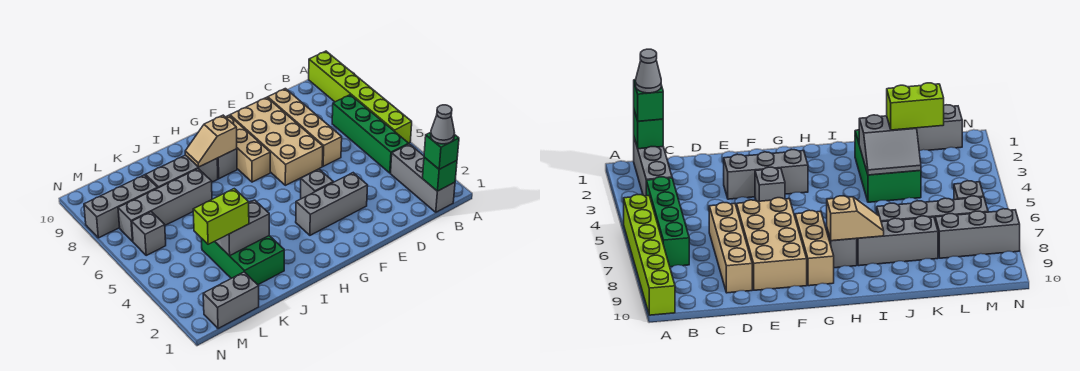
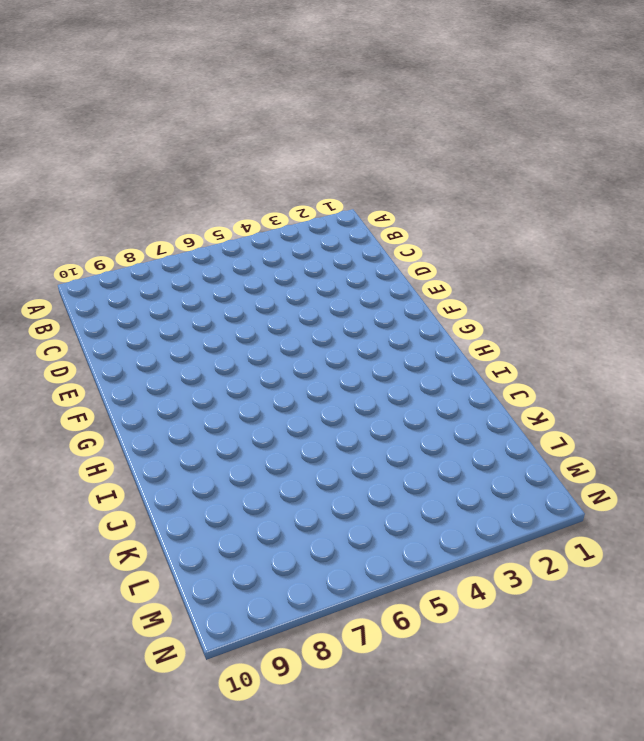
none -> lime brick A5:A10 level 1
none -> grey brick B1:B3 level 1
none -> green brick B4:B7 level 1

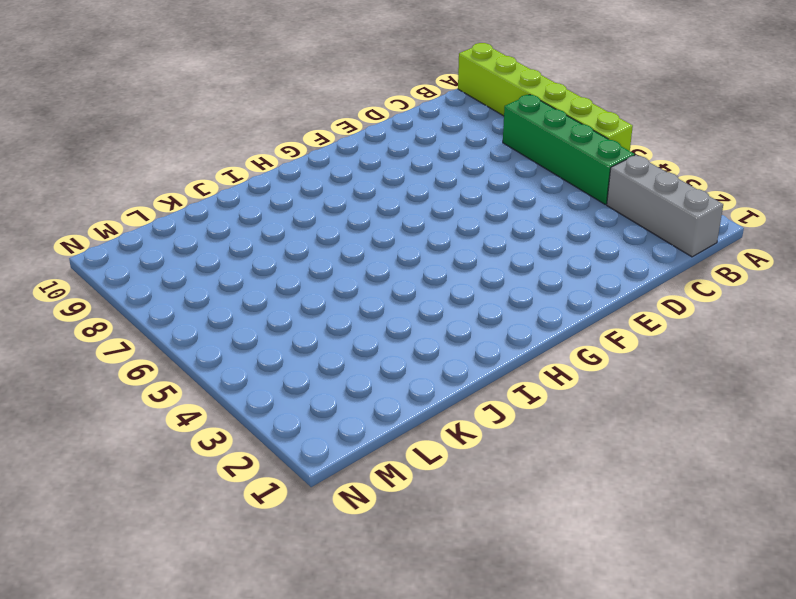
none -> tan brick D6:D9 level 1
none -> grey brick E3:G3 level 1
none -> tan brick E6:F9 level 1

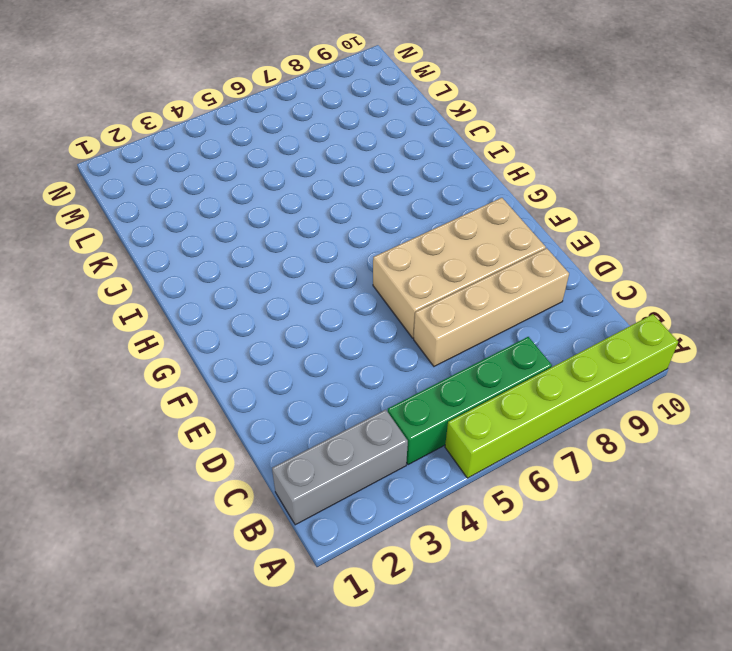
none -> grey brick E3:G3 level 1
none -> grey brick F4 level 1
none -> tan brick G7:G9 level 1

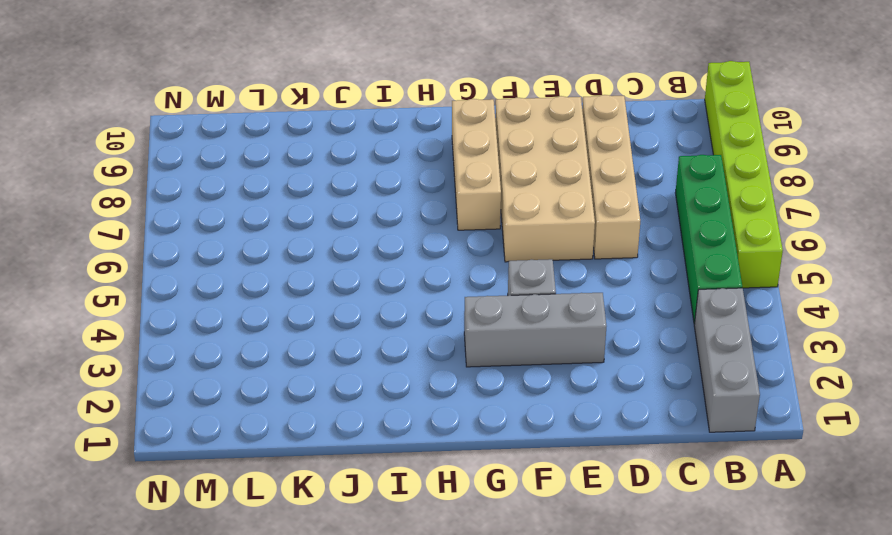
none -> grey brick H8 level 1
none -> grey brick I8:K8 level 1
none -> green brick J2:K4 level 1

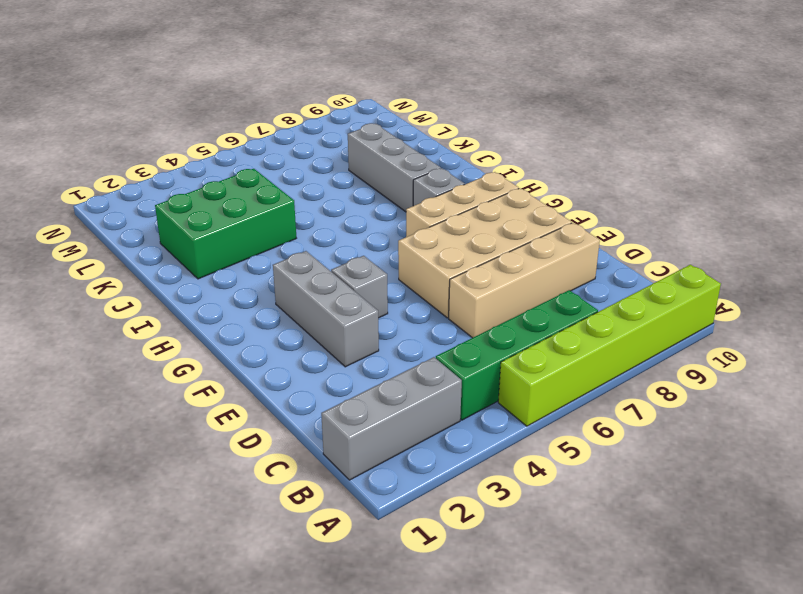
none -> grey brick J7:M7 level 1
none -> grey brick L1:M1 level 1
none -> grey brick L8:N8 level 1

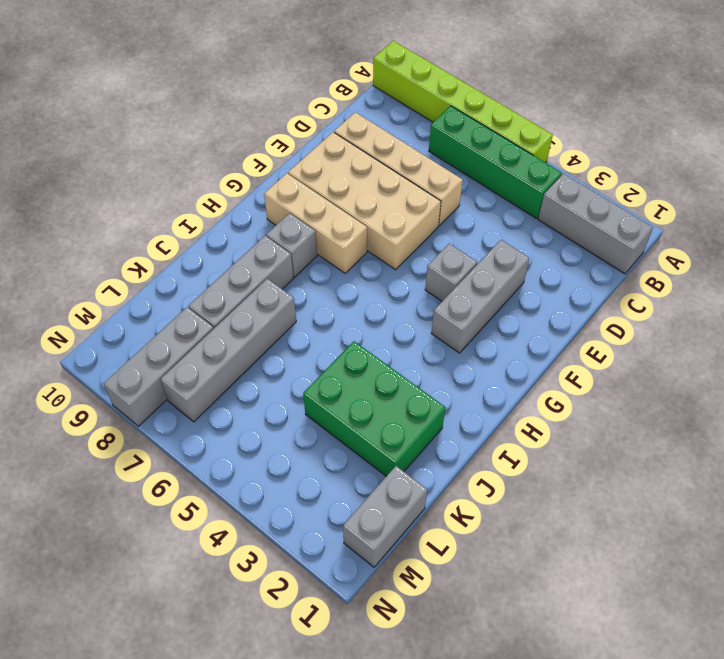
none -> grey brick M6 level 1
none -> green brick B1 level 2
none -> tan slope H8:I8 level 2 top H

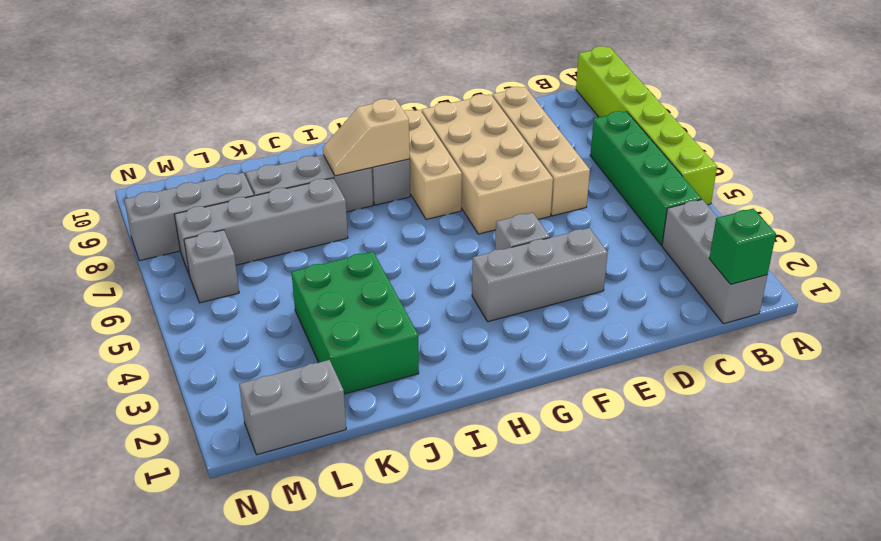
none -> grey slope J3:K4 level 2 top 3
none -> green brick B1 level 3
none -> lime brick K3:L3 level 3

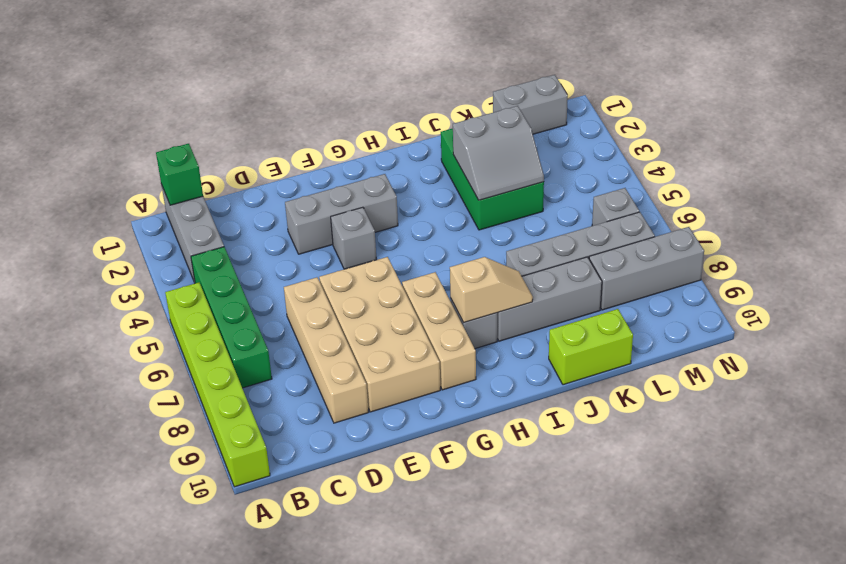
lime brick J10:K10 level 1 -> lime brick K3:L3 level 3
none -> green brick B1 level 3
none -> grey cone B1 level 4

